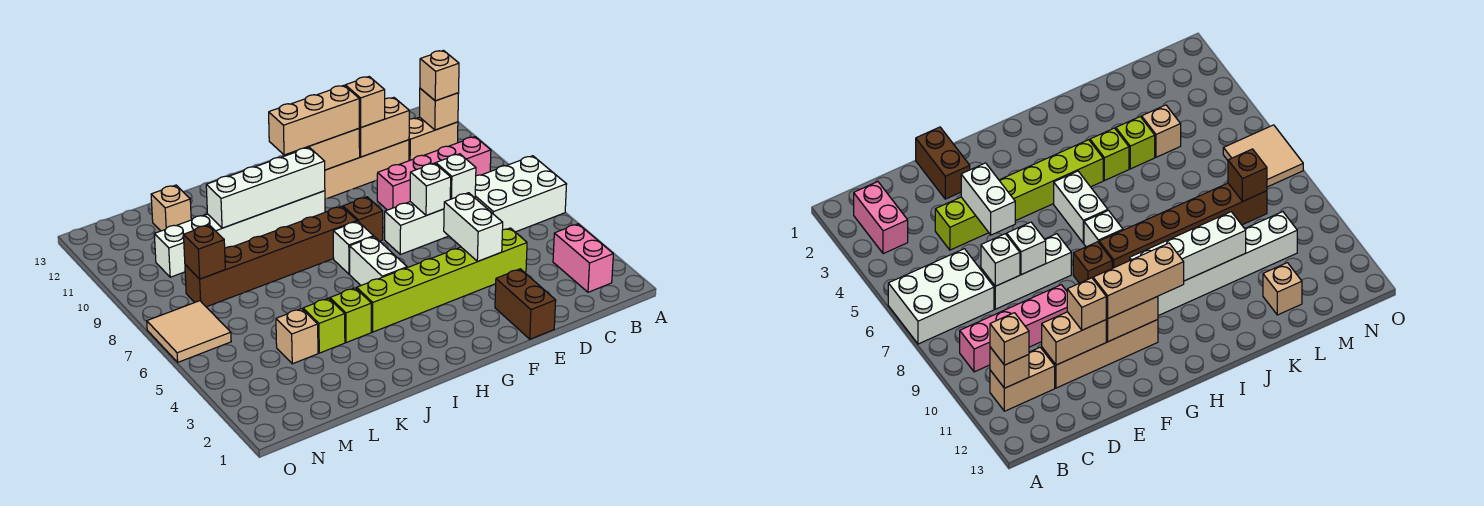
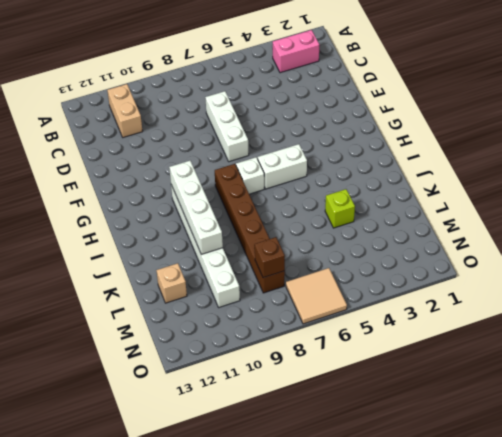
none -> white brick A6:C7 level 1
none -> pink brick B9:E9 level 1
none -> lime brick D4:I4 level 1

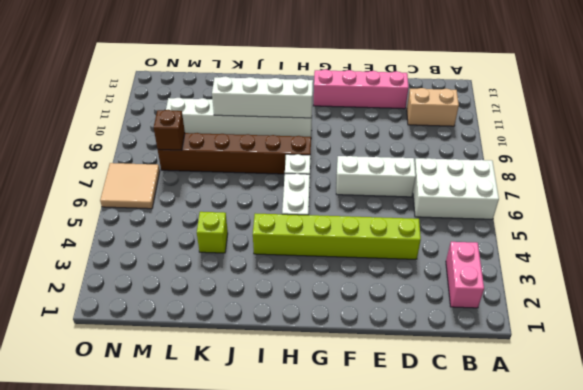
pink brick D12:G12 level 1 -> pink brick B9:E9 level 1
none -> tan brick D11:G11 level 1
none -> brown brick E1:E2 level 1
none -> brown brick G8 level 1

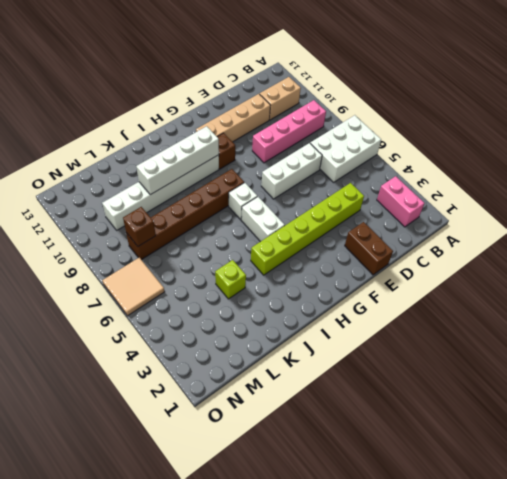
brown brick G10 level 1 -> brown brick G8 level 1
none -> lime brick J4 level 1
none -> tan brick L4 level 1
none -> tan brick L12 level 1

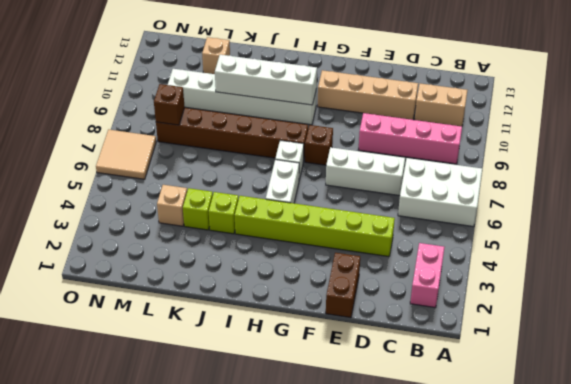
none -> tan brick B11 level 2
none -> white brick D7 level 2
none -> tan brick D11:E11 level 2

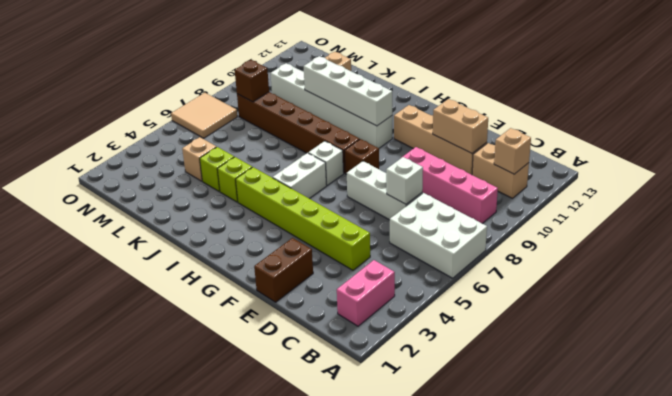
none -> white brick E4:E5 level 2
none -> white brick E7 level 2
none -> tan brick F11:G11 level 2

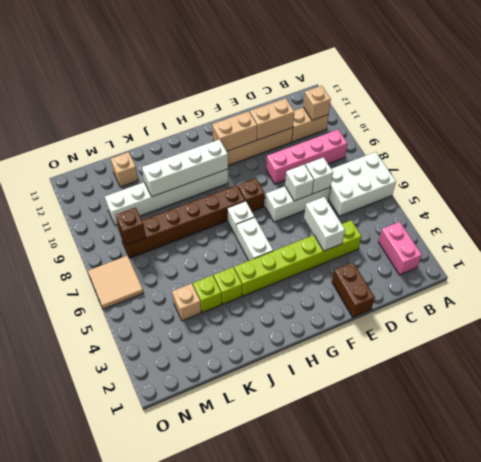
none -> tan brick B11 level 3
none -> tan brick E11 level 3
none -> tan brick F11:H11 level 3

